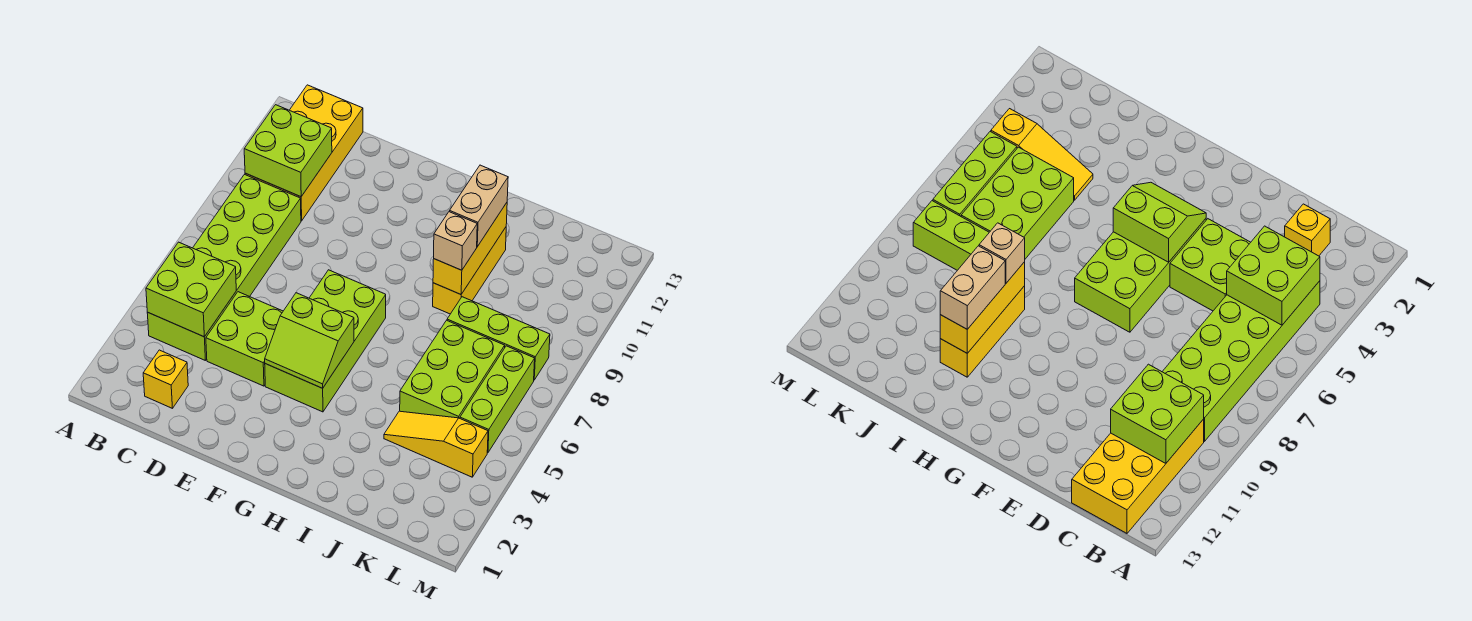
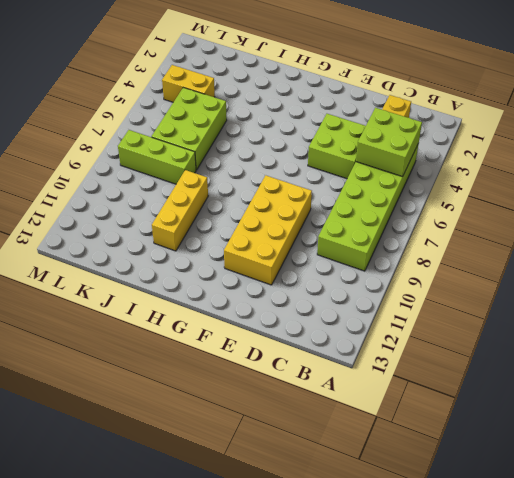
yellow brick E8:F11 level 1 -> yellow brick B10:C13 level 1
yellow brick K4:L4 level 1 -> yellow slope J4:L4 level 1 top L
none -> lime brick F4:G7 level 1
none -> lime brick L5:L7 level 1
none -> lime brick B10:C11 level 2

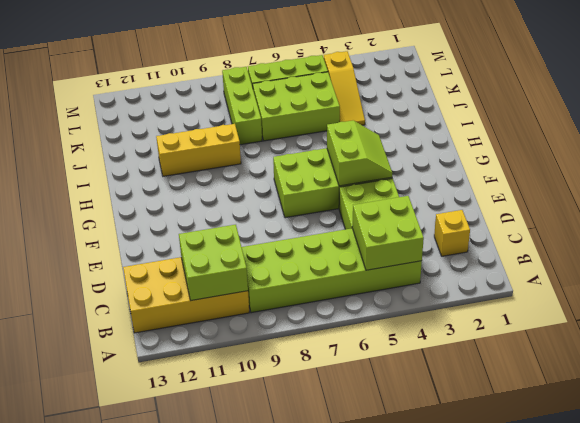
none -> yellow brick I9:I11 level 2
none -> tan brick I9 level 3
none -> tan brick I10:I11 level 3

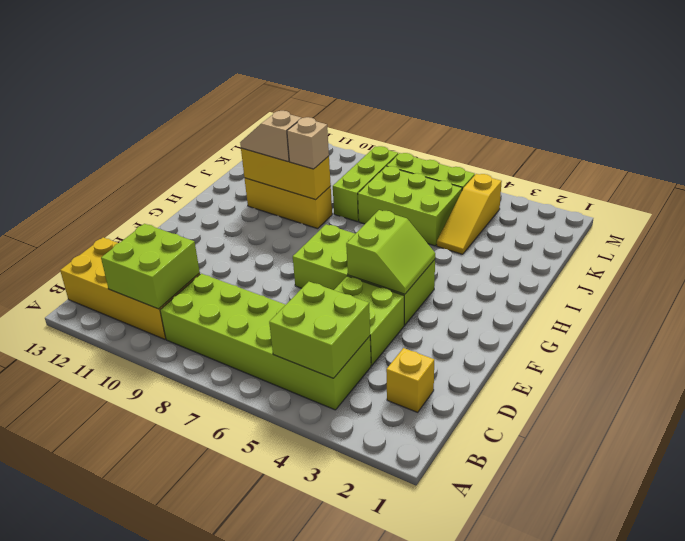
tan slope I10:I11 level 3 top 10 -> tan brick I10:I11 level 3

